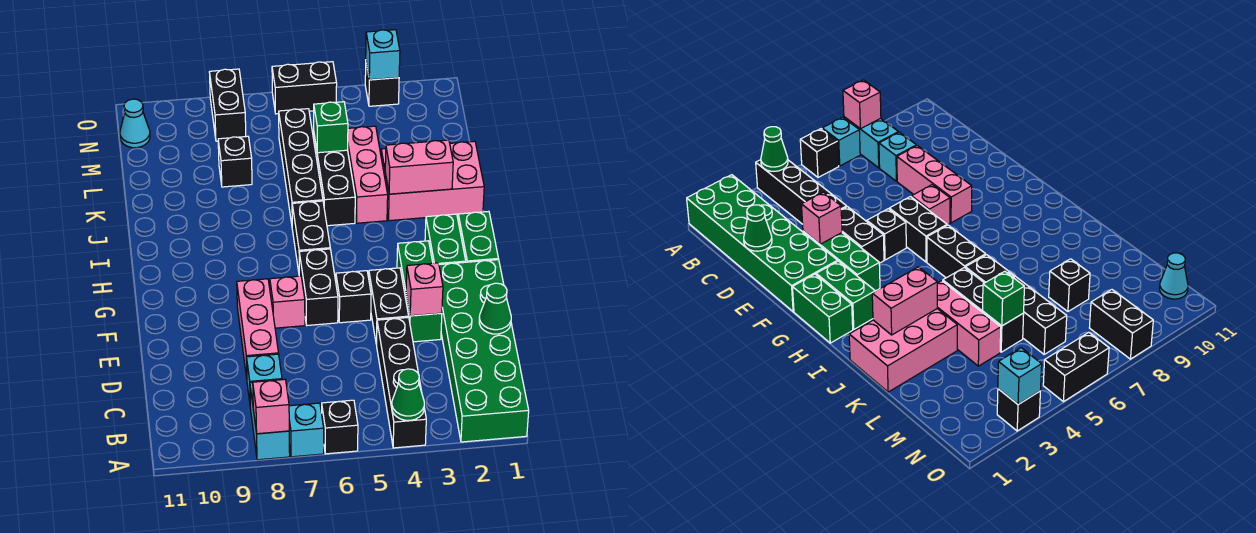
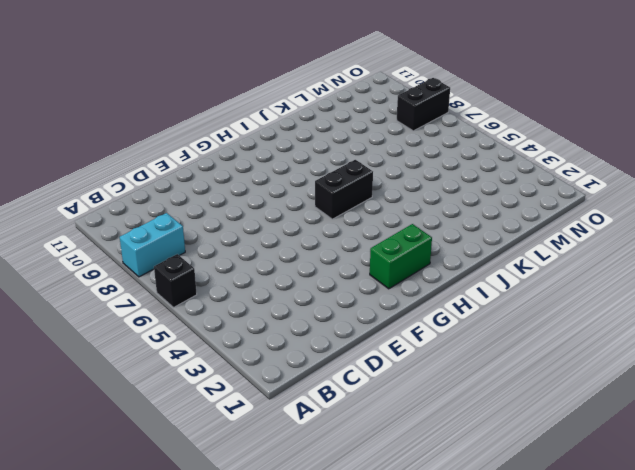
none -> green brick A1:F2 level 1
none -> black brick A4:D4 level 1
none -> cyan brick A7 level 1
none -> cyan brick C8 level 1

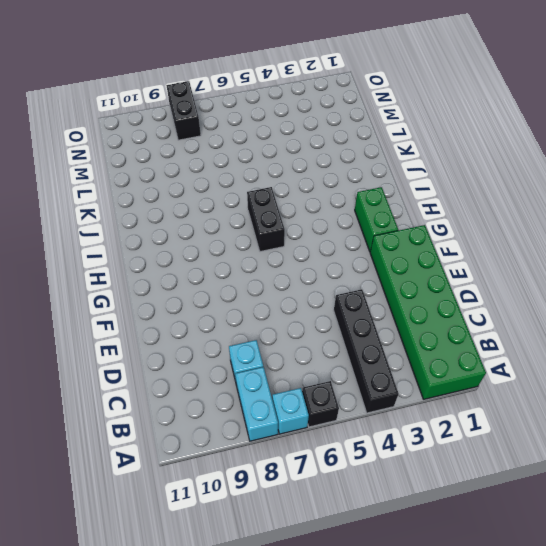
none -> pink brick D8:F8 level 1
none -> green brick E3:G3 level 1
none -> black brick E4:F4 level 1
none -> black brick F5 level 1

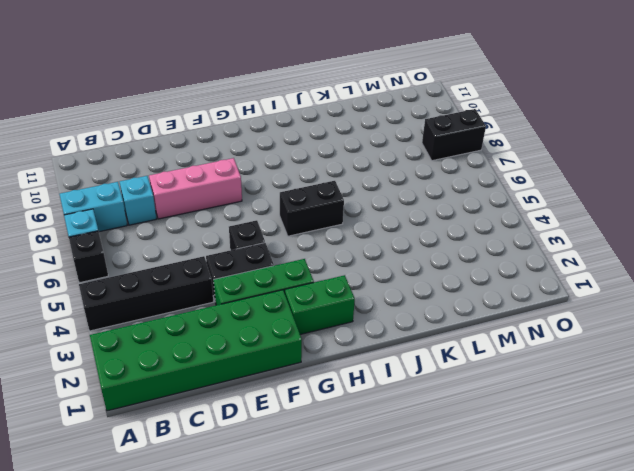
none -> black brick F6:G6 level 1
none -> pink brick F7 level 1
none -> green brick G1:H1 level 1
none -> pink brick J1:K3 level 1

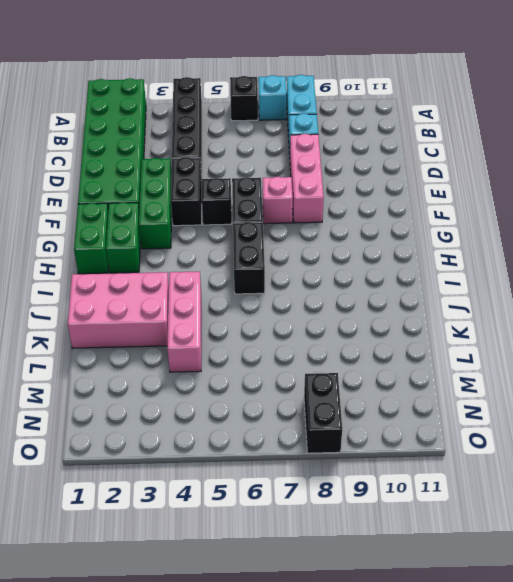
none -> black brick J5:L5 level 1
none -> black brick J6:M6 level 1
none -> black brick L8 level 1
none -> cyan cone N11 level 1

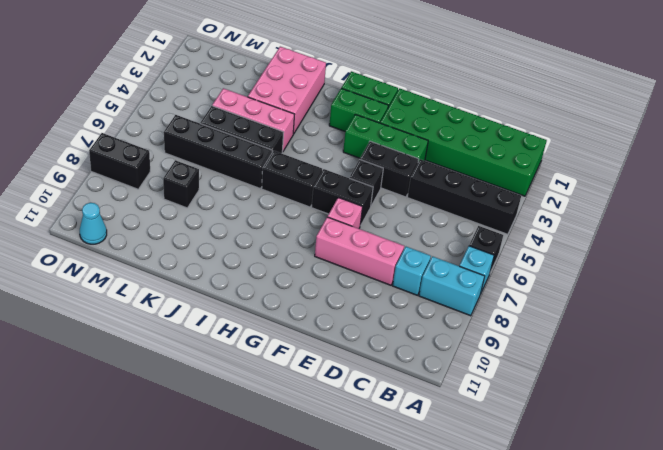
none -> black brick O3 level 1
none -> black brick O5:O6 level 1
none -> green cone A4 level 2
none -> pink brick A8 level 2

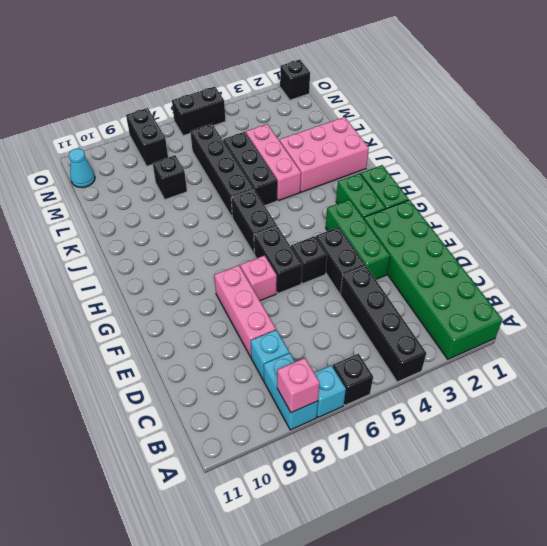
black brick O1 level 1 -> black brick O3 level 1
none -> green cone A4 level 2
none -> green cone D1 level 2
none -> pink brick E3 level 2
none -> pink brick J2:J3 level 2

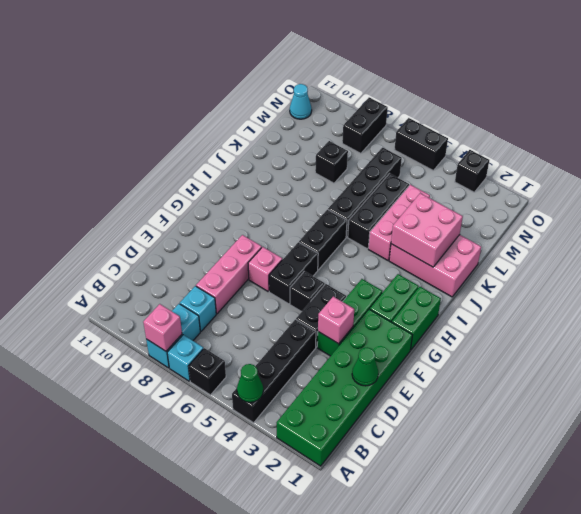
pink brick J2:K3 level 2 -> pink brick J2:J3 level 2
none -> green brick L5 level 2
none -> cyan brick O3 level 2

